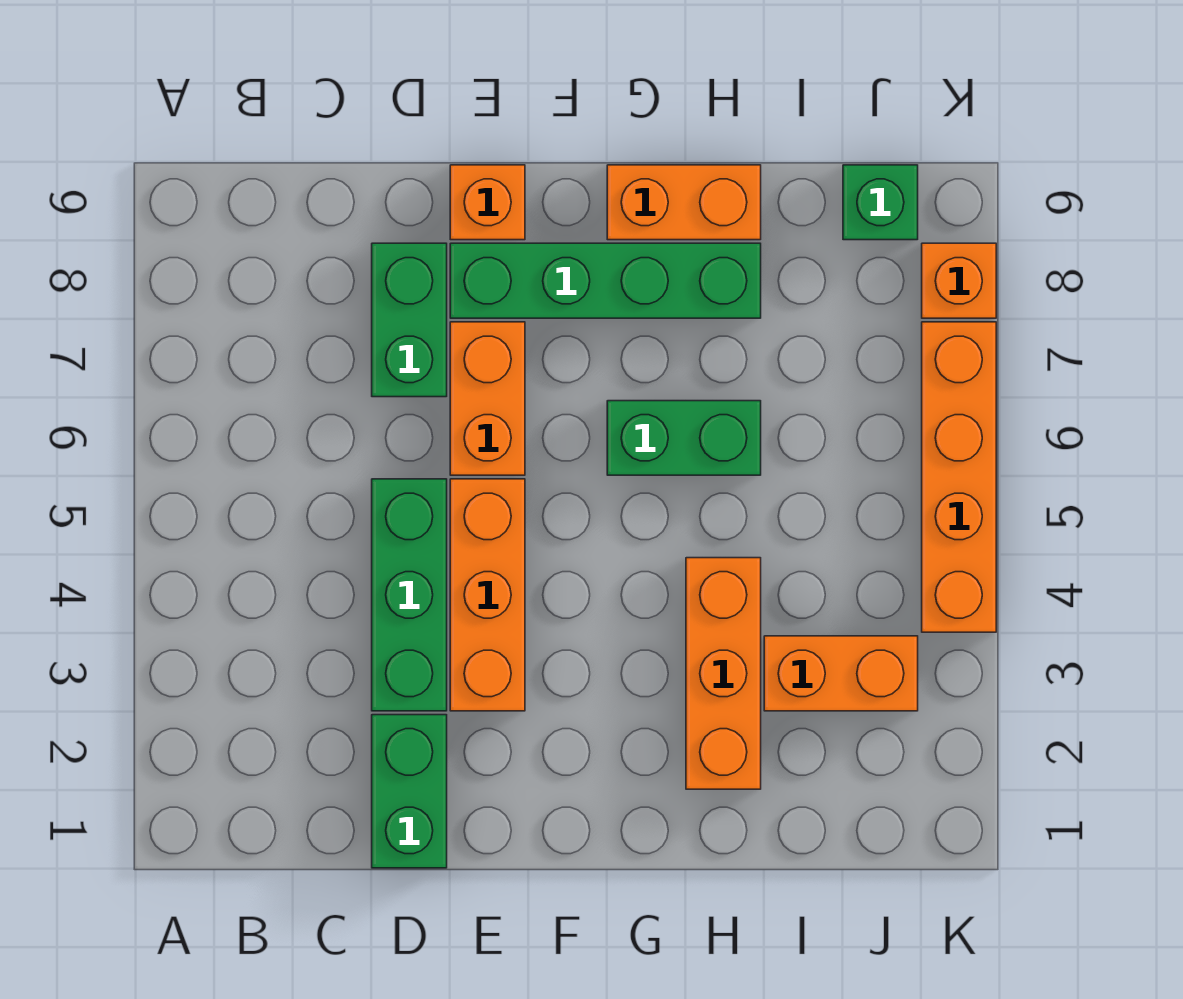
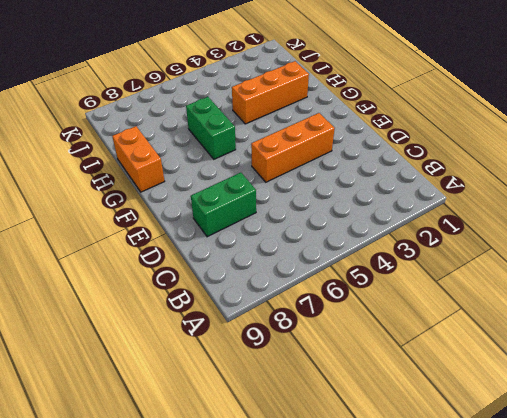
none -> green brick D1:D2 level 1
none -> green brick D3:D5 level 1
none -> orange brick E6:E7 level 1

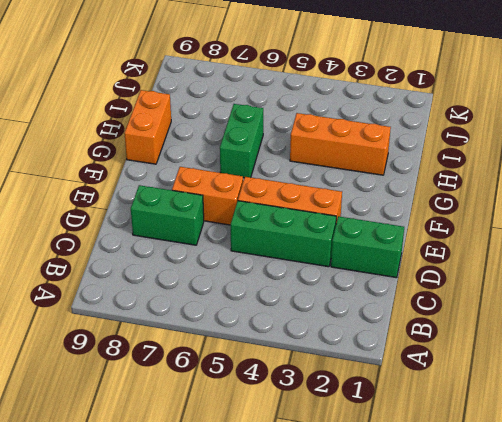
none -> green brick E8:H8 level 1
none -> orange brick E9 level 1
none -> orange brick I3:J3 level 1

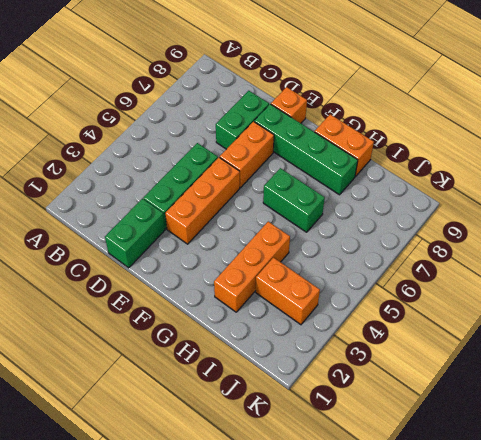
none -> green brick J9 level 1
none -> orange brick K4:K7 level 1
none -> orange brick K8 level 1

